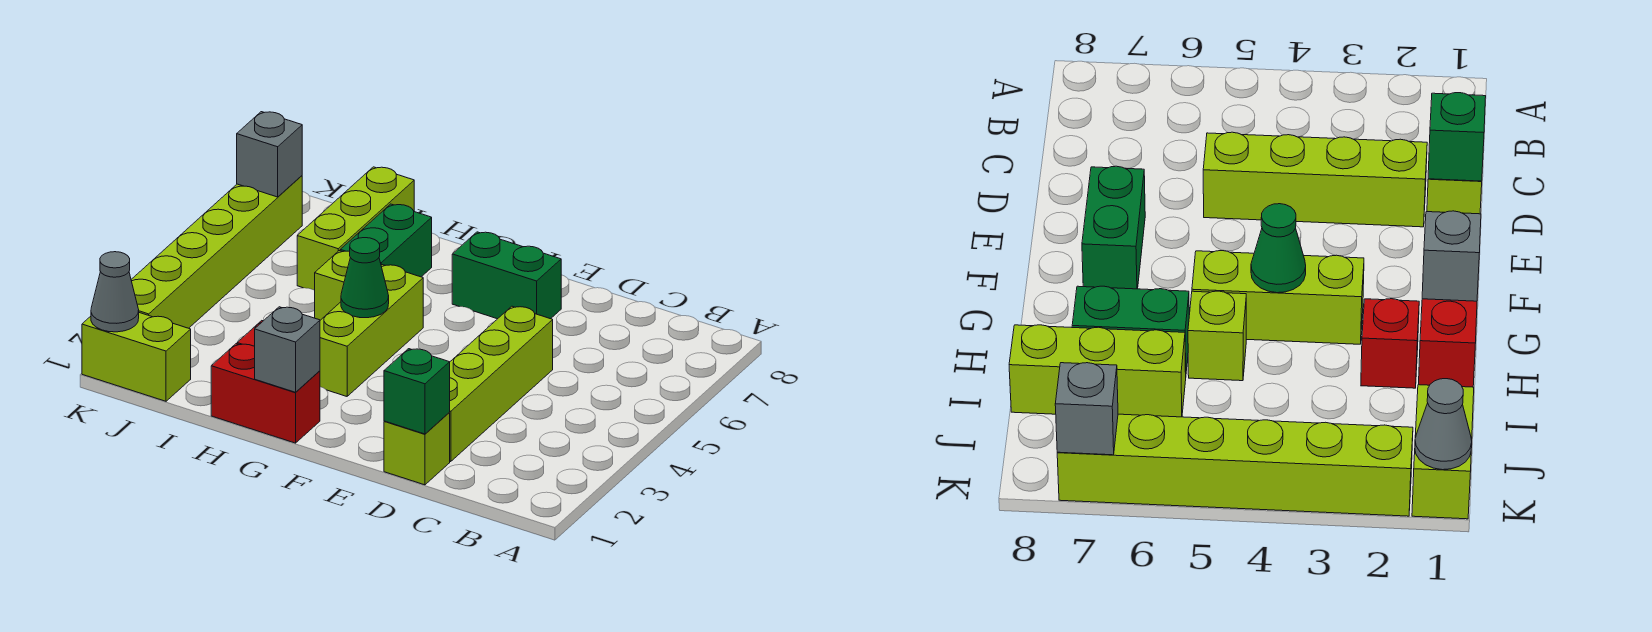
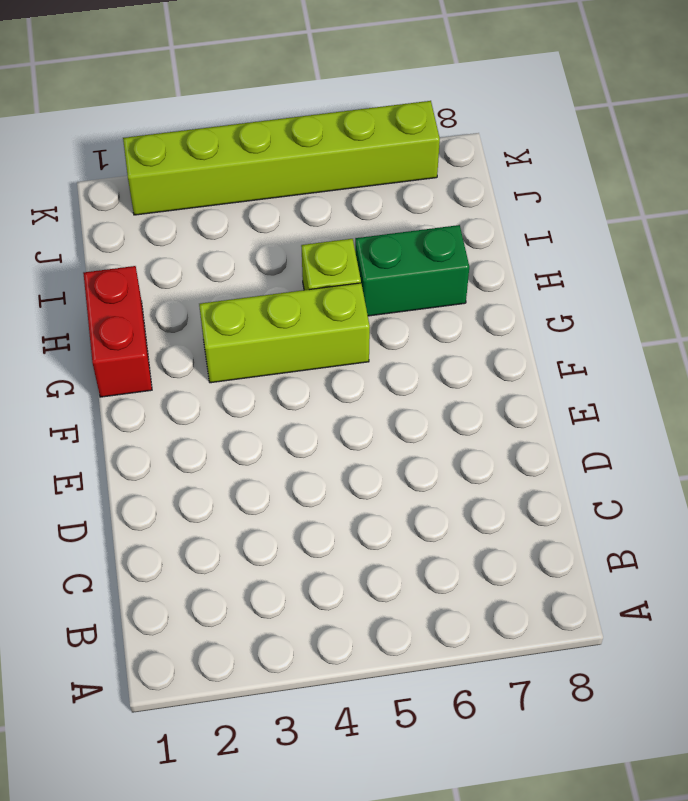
none -> lime brick D1 level 1
none -> lime brick D2:D5 level 1
none -> green brick E7:F7 level 1

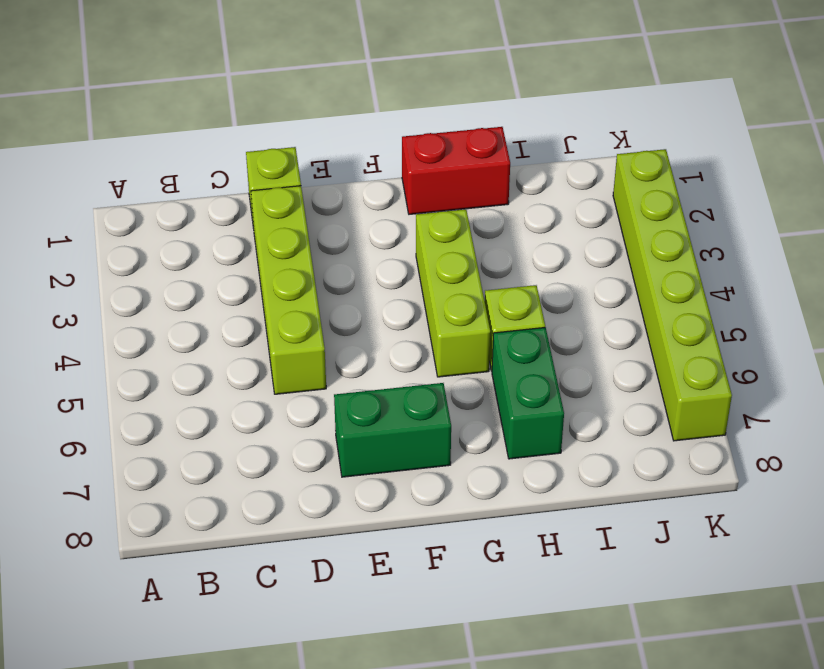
none -> red brick H2 level 1
none -> lime brick I6:I8 level 1
none -> lime brick J1:K1 level 1

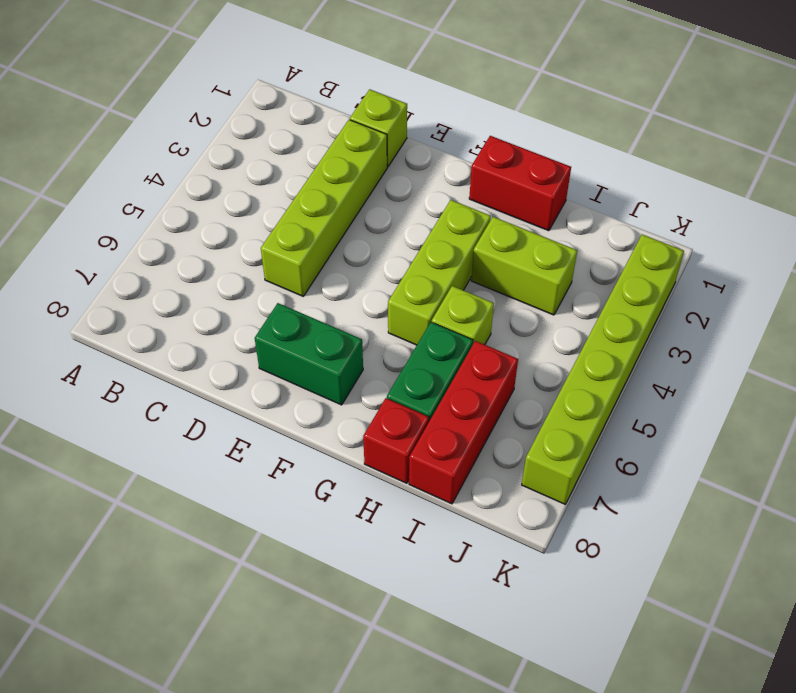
lime brick H3:I3 level 1 -> lime brick J1:K1 level 1
red brick H8 level 1 -> red brick H2 level 1
red brick I6:I8 level 1 -> lime brick I6:I8 level 1
none -> green brick D1 level 2
none -> grey brick G1 level 2
none -> green cone G4 level 2

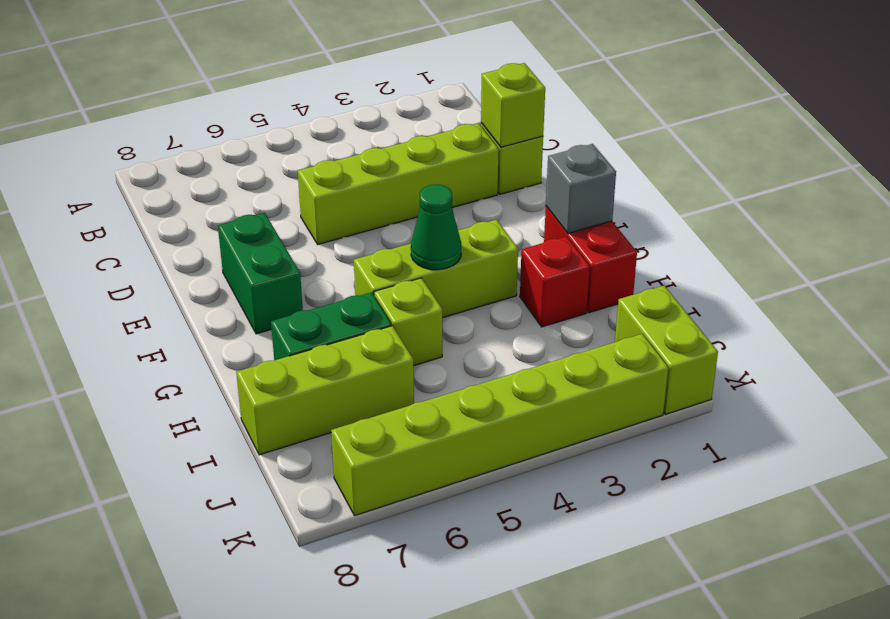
lime brick D1 level 2 -> green brick D1 level 2
none -> grey cone K1 level 2
none -> grey brick K7 level 2

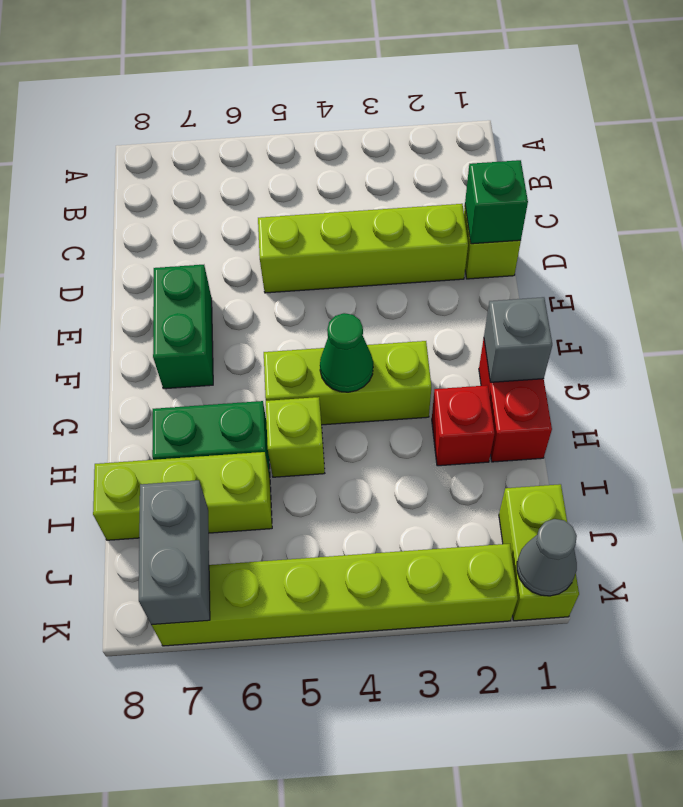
grey brick J7:K7 level 2 -> grey brick K7 level 2

